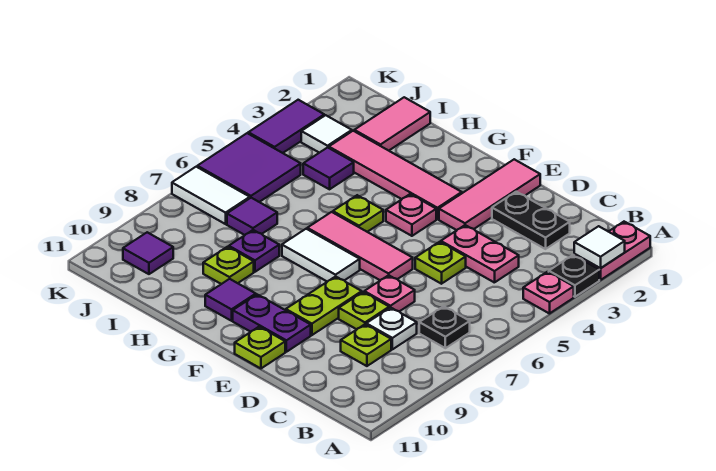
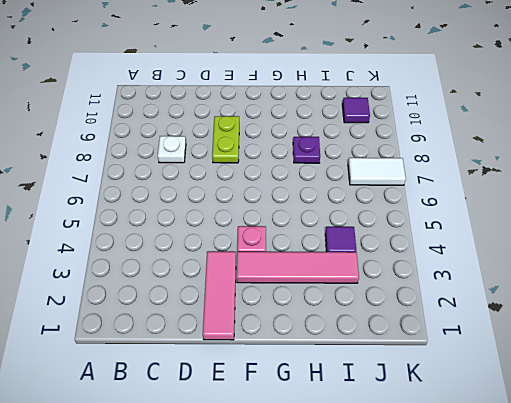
none -> pink plate A1:A2 level 1
none -> black plate A3 level 1
none -> pink plate A4 level 1
none -> black plate B7 level 1

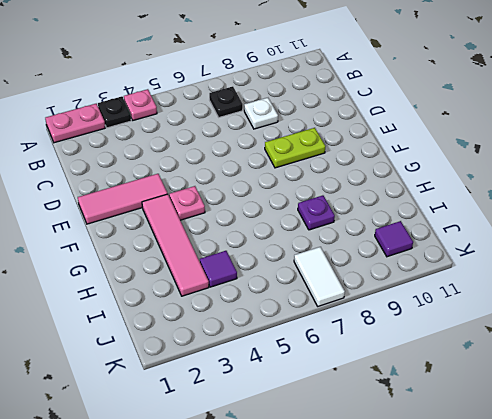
none -> black plate C2:D2 level 1
none -> pink plate C4:D4 level 1
none -> lime plate C9 level 1
none -> lime plate D5 level 1

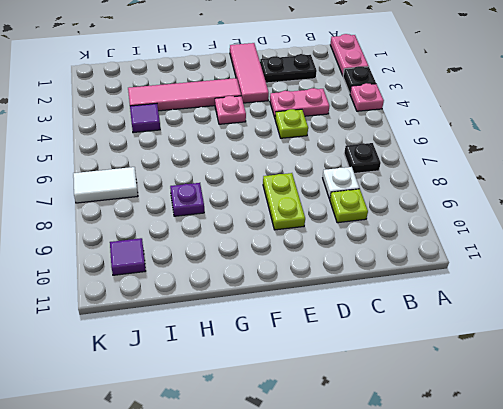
none -> pink plate D7 level 1
none -> lime plate D8 level 1
none -> pink tile E6:G6 level 1
none -> purple plate E10:F10 level 1

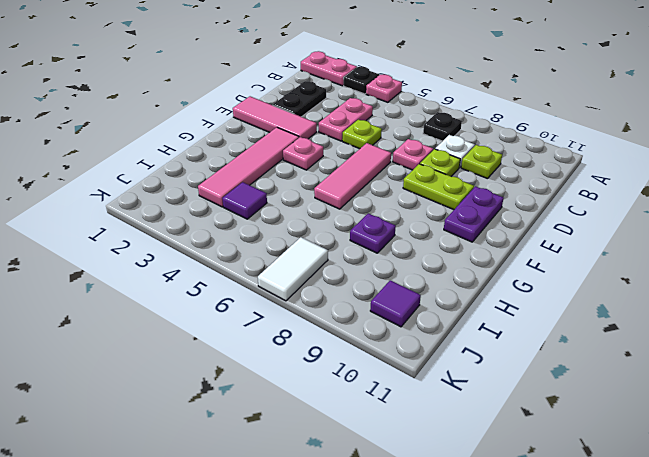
none -> lime plate E11 level 1
none -> white tile F7:G7 level 1
none -> lime plate G5 level 1
none -> purple tile G10 level 1

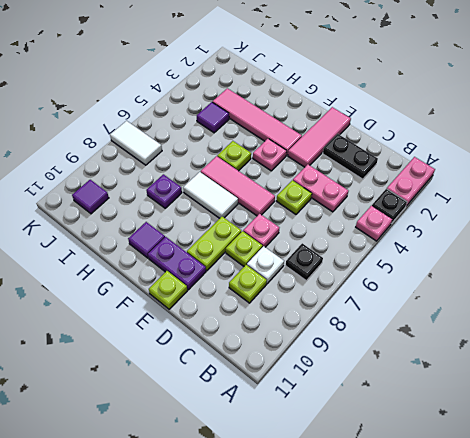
none -> lime plate H9 level 1
none -> pink tile I1:I2 level 1
none -> purple tile I7 level 1
none -> white tile J3 level 1

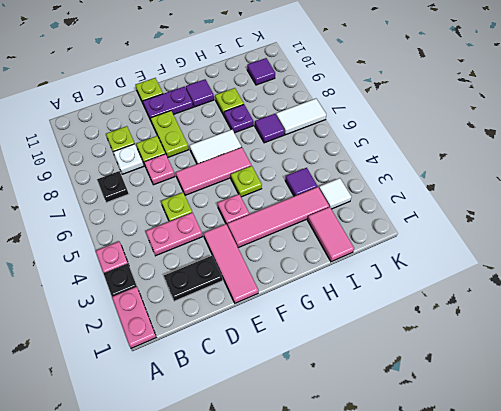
none -> purple tile J5:K6 level 1
none -> purple tile K3:K4 level 1
none -> white tile A2 level 2

